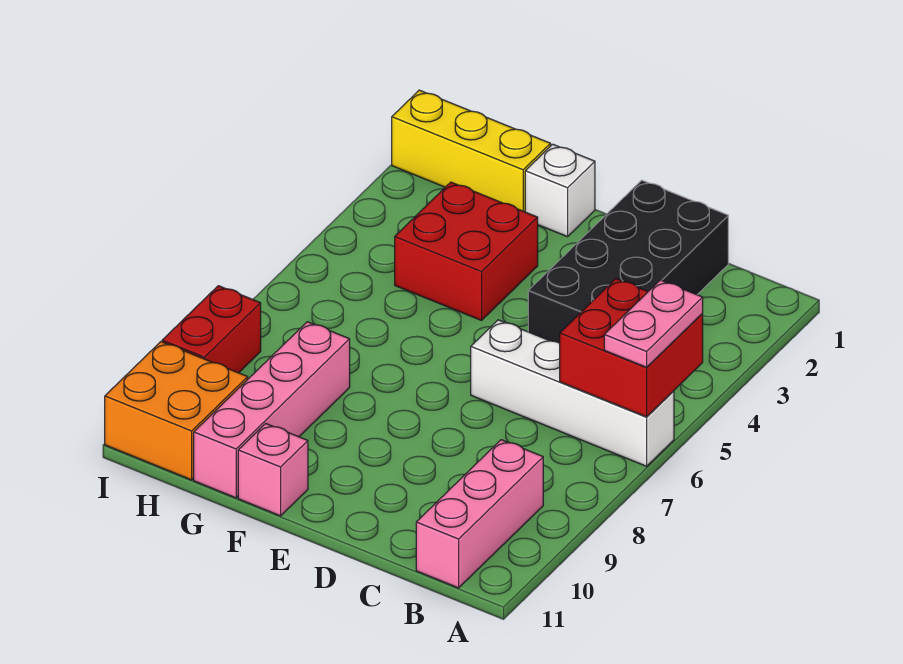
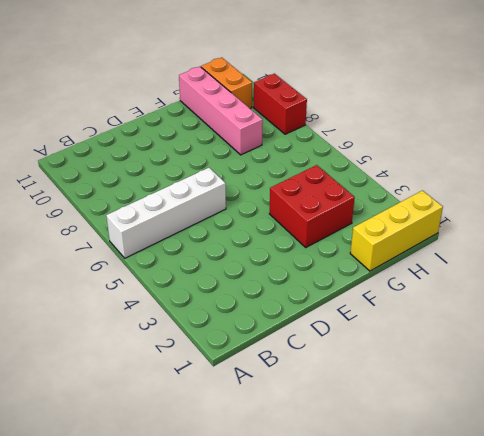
orange brick H10:H11 level 1 -> orange brick H10:I11 level 1
none -> pink brick B9:B11 level 1
none -> black brick C1:D4 level 1
none -> white brick F1 level 1

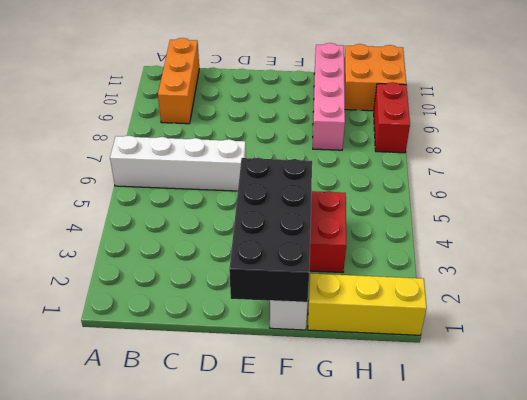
orange brick B9:B11 level 1 -> pink brick B9:B11 level 1
black brick E1:F4 level 2 -> black brick C1:D4 level 1
none -> pink brick F11 level 1
none -> red brick A5:B6 level 2
none -> pink plate A5:A6 level 3

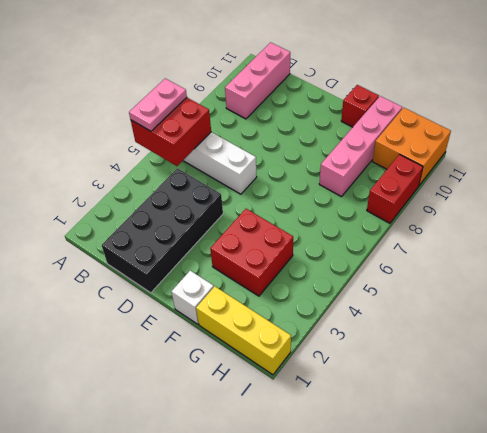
red brick F11 level 1 -> pink brick F11 level 1

